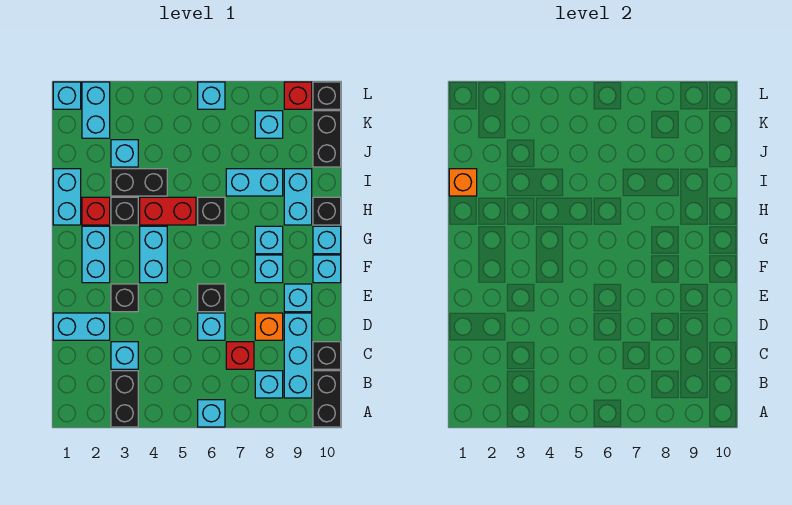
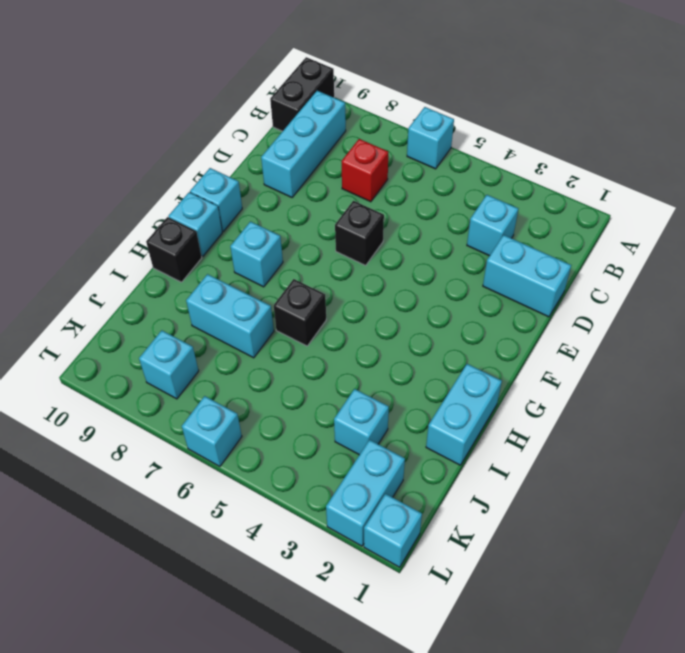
none -> black brick A3:B3 level 1
none -> cyan brick B8 level 1
none -> black brick C10 level 1
none -> cyan brick D6 level 1

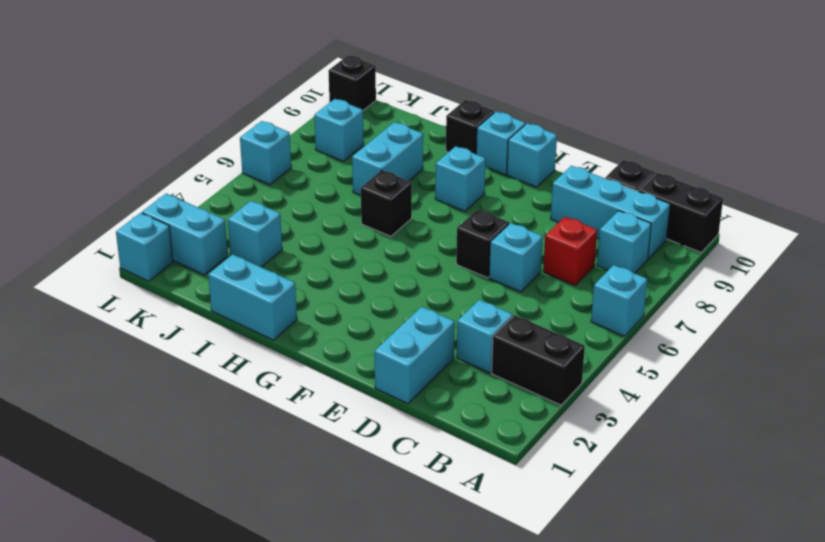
none -> orange brick D8 level 1
none -> black brick E3 level 1
none -> cyan brick E9 level 1
none -> cyan brick F2:G2 level 1

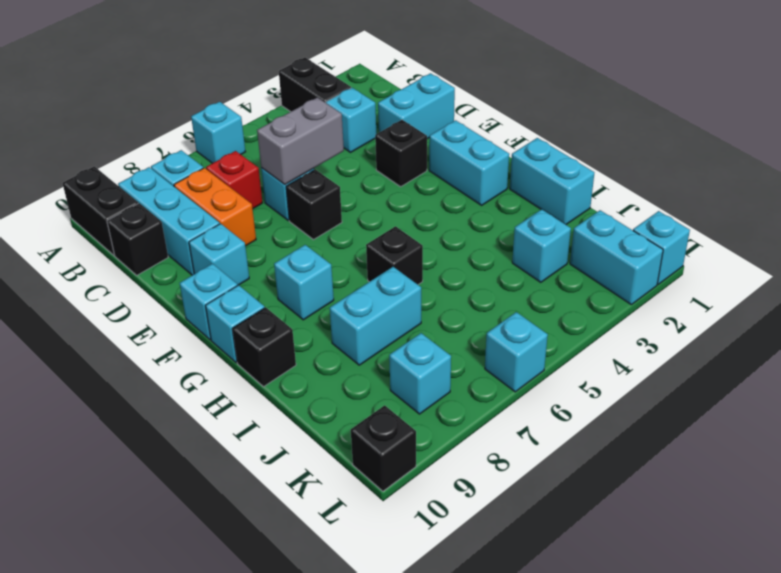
orange brick C8:D8 level 1 -> orange brick D8 level 1
grey brick D5:D6 level 2 -> none
none -> cyan brick F4:G4 level 1
none -> cyan brick F8 level 1
none -> red brick H2 level 1
none -> black brick H3 level 1

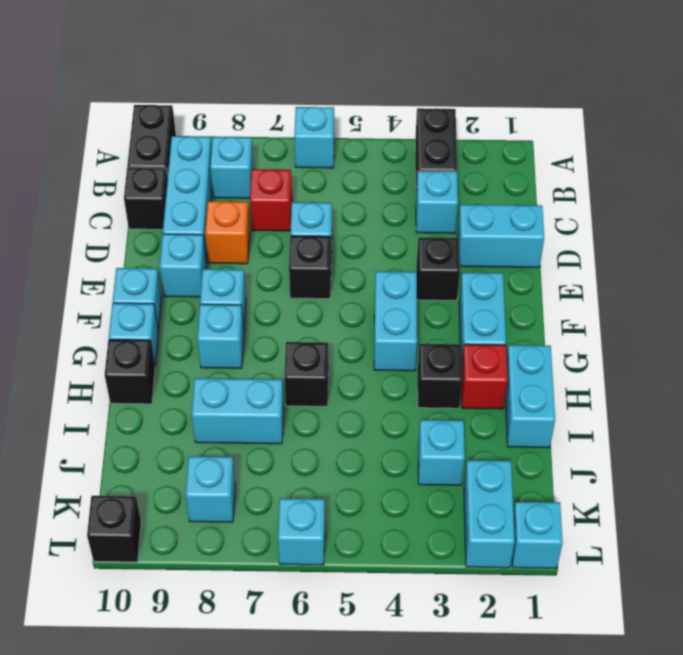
none -> red brick H4:H5 level 1
none -> cyan brick H9:I9 level 1
none -> black brick I3:I4 level 1
none -> black brick J10:K10 level 1

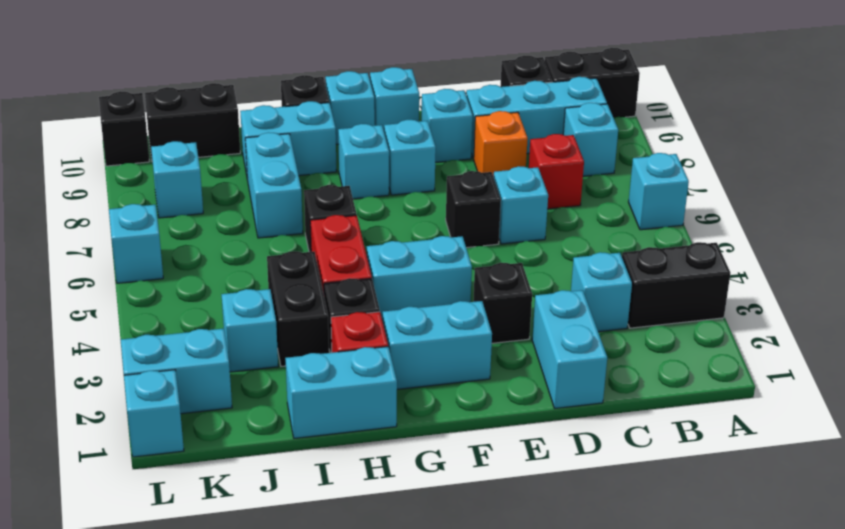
none -> red brick L9 level 1
none -> orange brick I1 level 2

